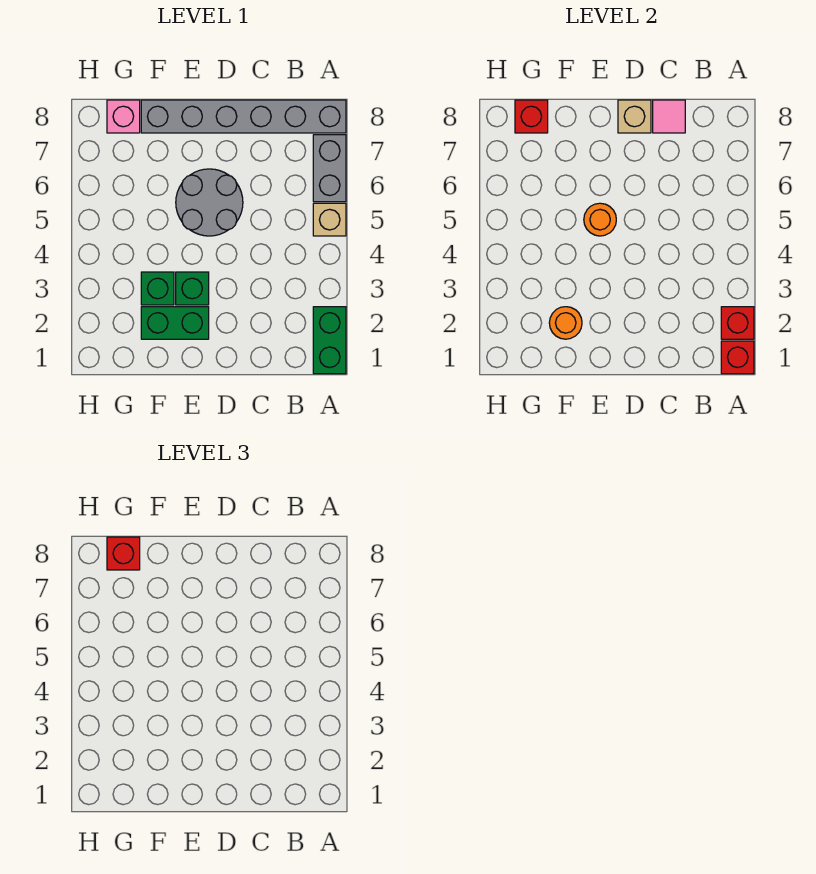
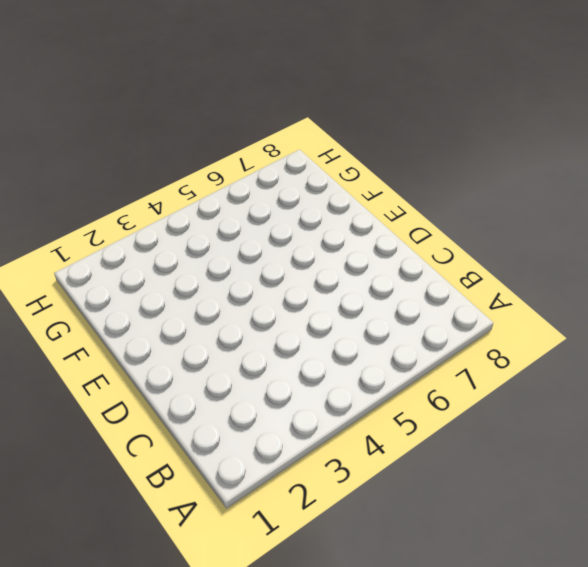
none -> green brick A1:A2 level 1
none -> tan brick A5 level 1
none -> grey brick A6:A7 level 1

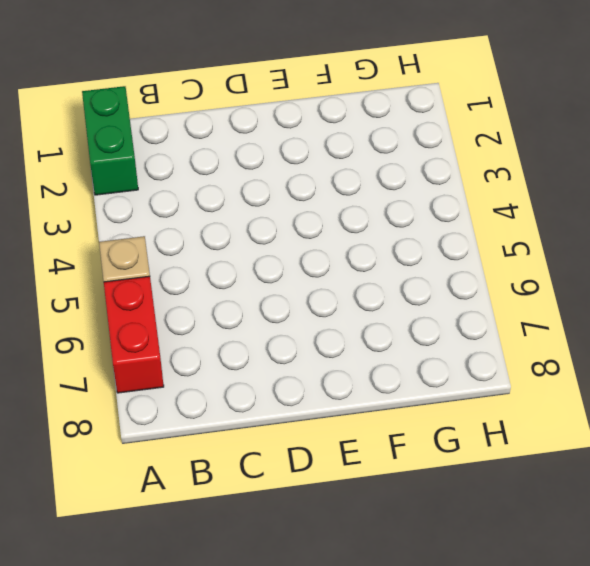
red brick A6:A7 level 1 -> grey brick A6:A7 level 1
none -> grey brick A8:F8 level 1
none -> grey round brick D5:E6 level 1
none -> green brick E2:F2 level 1

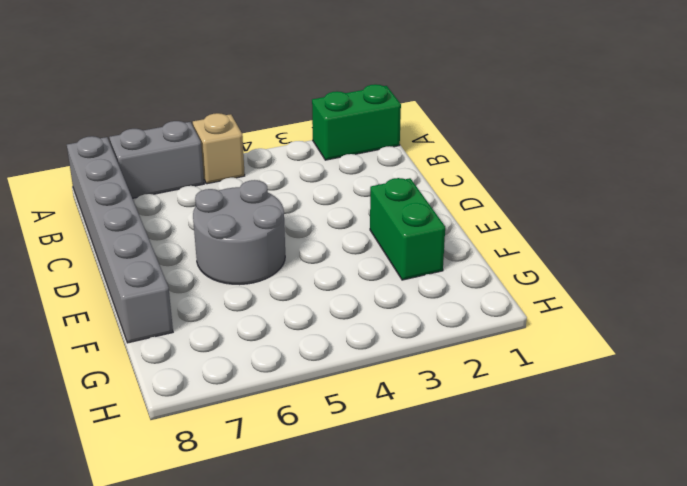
none -> green brick E3 level 1
none -> green brick F3 level 1
none -> pink brick G8 level 1

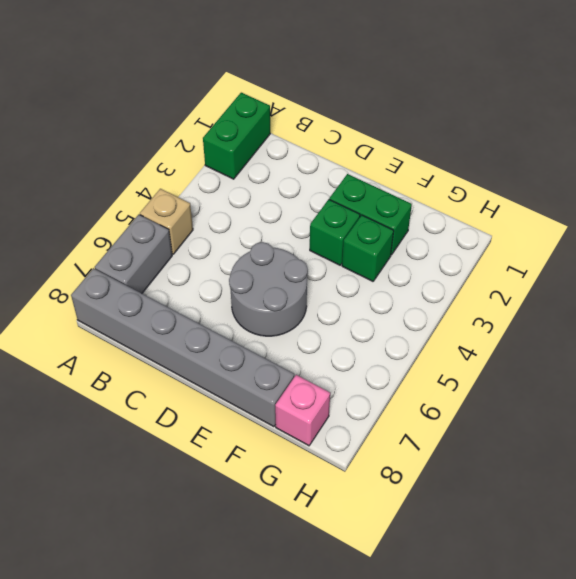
none -> red brick A1 level 2
none -> red brick A2 level 2
none -> pink tile C8 level 2

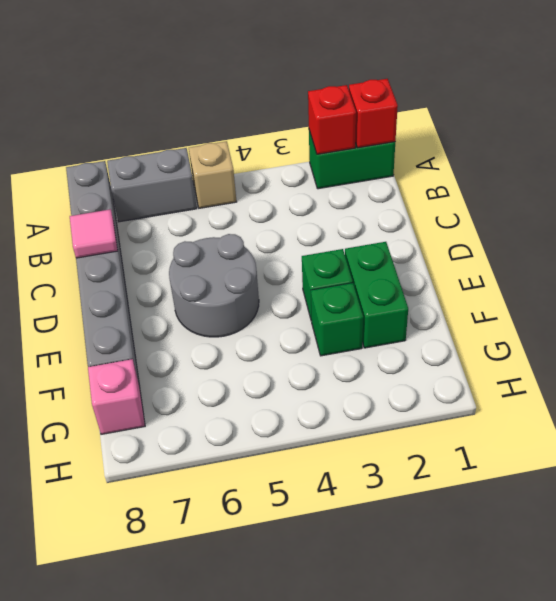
none -> tan brick D8 level 2
none -> orange round brick E5 level 2
none -> orange round brick F2 level 2

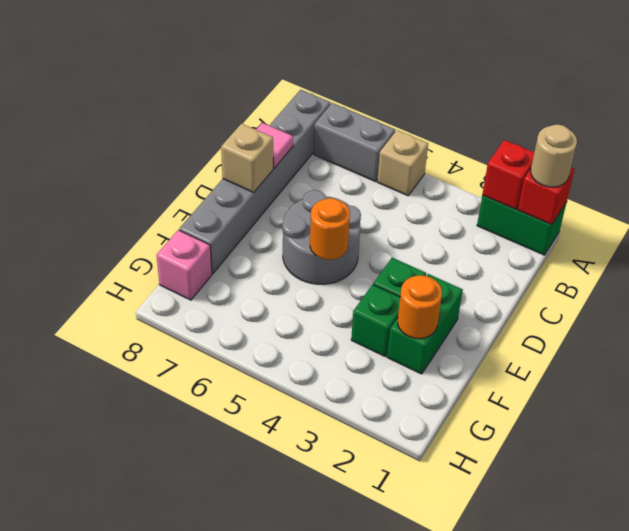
tan round brick A1 level 3 -> none
none -> red brick G8 level 2
none -> red brick G8 level 3

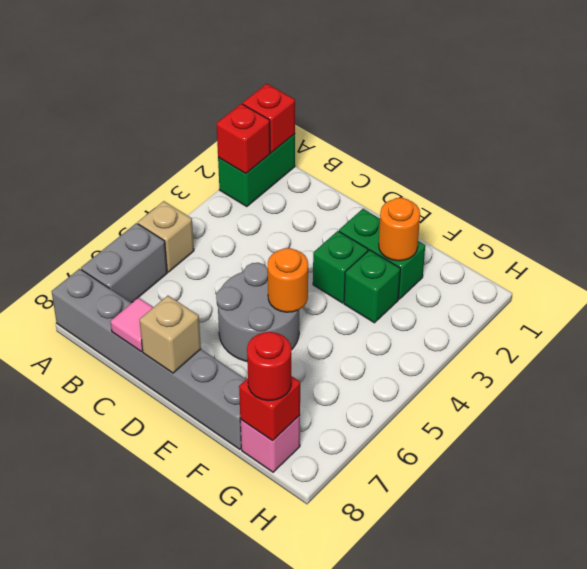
red round brick G8 level 3 -> red brick G8 level 3

